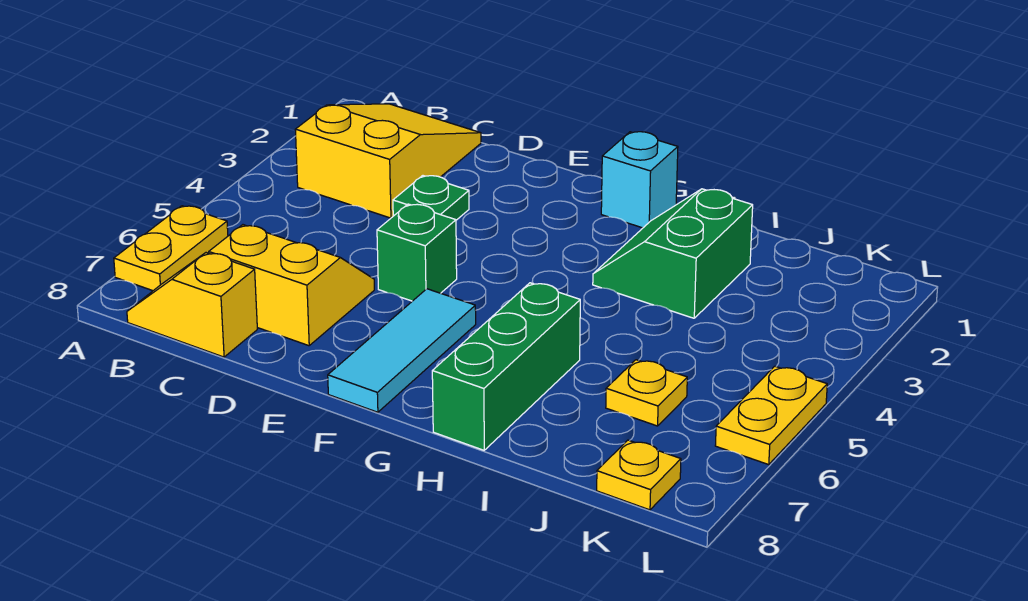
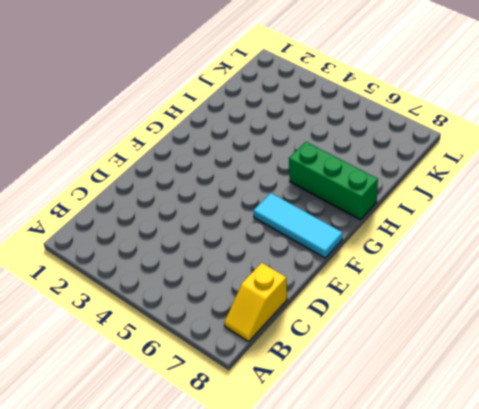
none -> yellow plate A6:A7 level 1
none -> yellow slope B1:C3 level 1 top 3
none -> yellow slope C6:D7 level 1 top 7

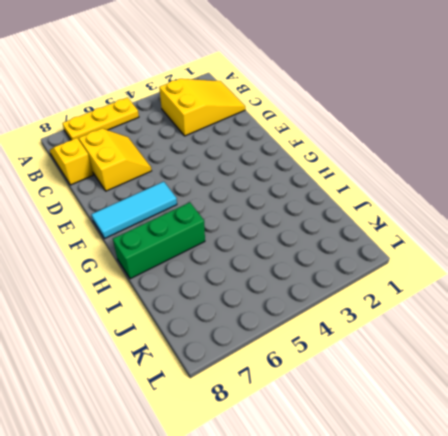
yellow plate A5:A7 level 1 -> yellow plate A6:A7 level 1
none -> green plate D3 level 1
none -> green brick E5 level 1
none -> cyan brick G1 level 1

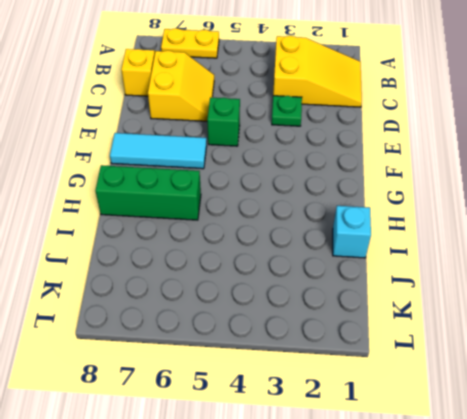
cyan brick I1 level 1 -> cyan brick G1 level 1
none -> green slope H2:I3 level 1 top I
none -> yellow plate J6 level 1
none -> yellow plate K8 level 1

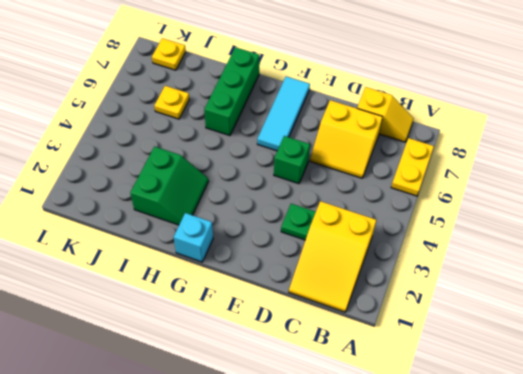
none -> yellow plate L5:L6 level 1

